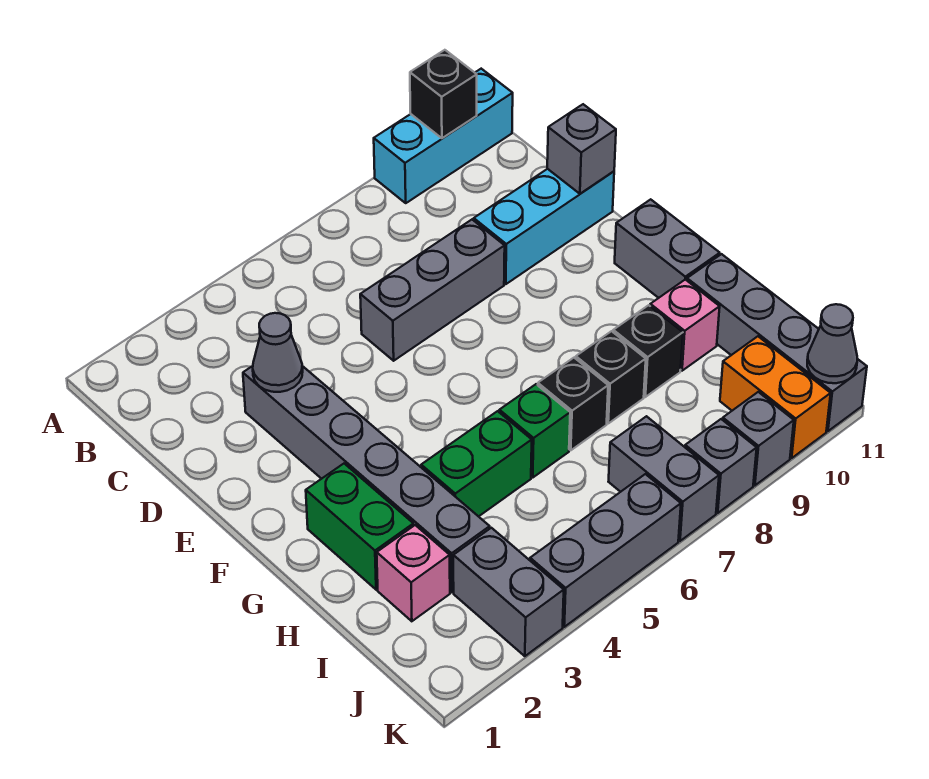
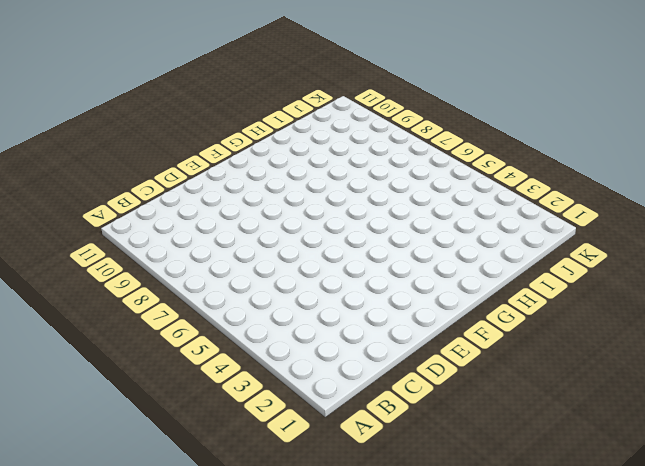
none -> cyan brick A9:A11 level 1
none -> grey brick D3:I3 level 1
none -> grey brick D6:D8 level 1

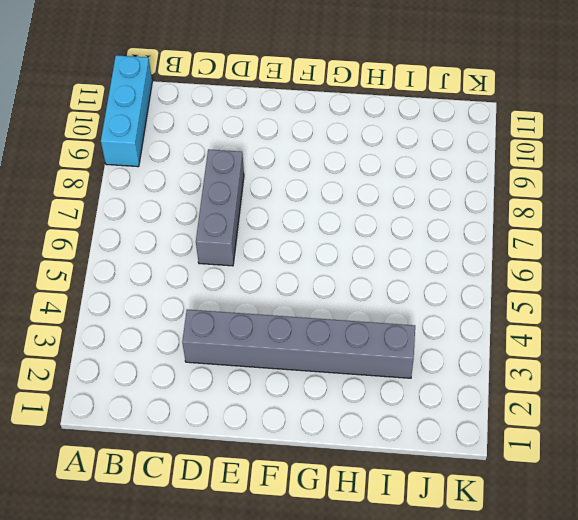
none -> cyan brick D9:D11 level 1
none -> grey brick F11:G11 level 1
none -> green brick G2:H2 level 1

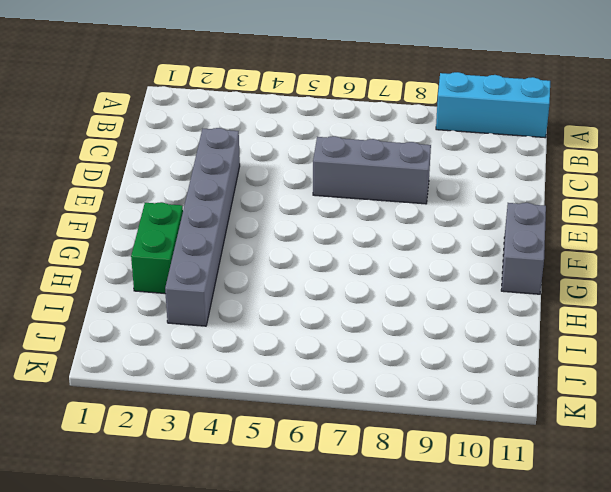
none -> cyan brick D9:D11 level 1
none -> green brick H4:H5 level 1
none -> green brick H6 level 1

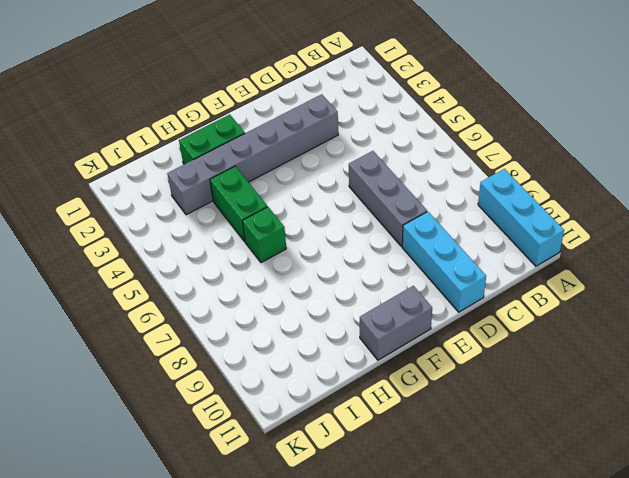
none -> black brick H7 level 1
none -> black brick H8 level 1
none -> black brick H9 level 1

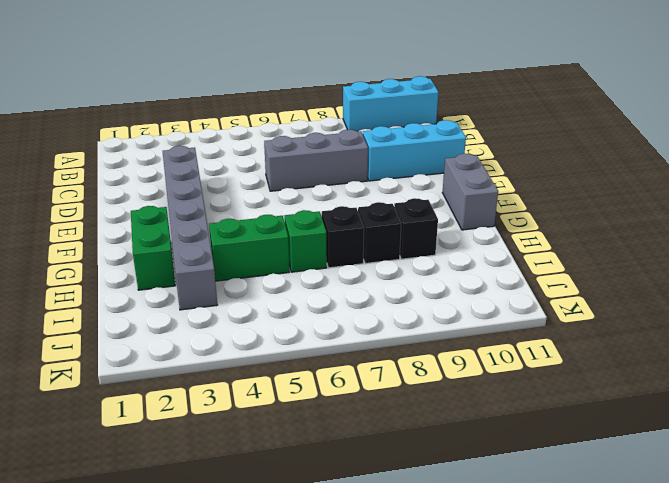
none -> pink brick H10 level 1
none -> grey brick H11:K11 level 1
none -> pink brick I2 level 1

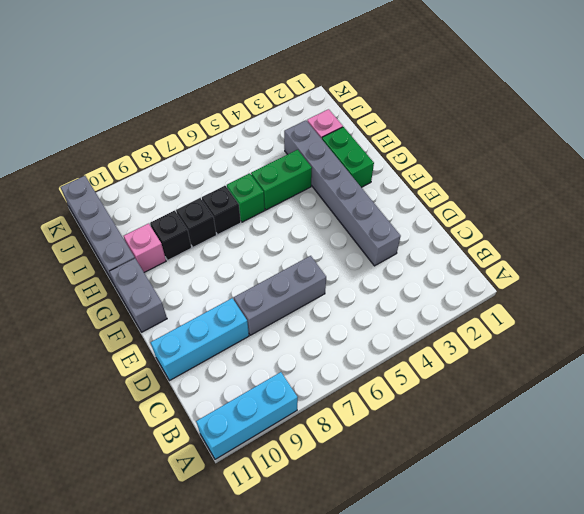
none -> grey brick J3:K3 level 1
none -> grey brick J7:K7 level 1
none -> orange brick J10:K10 level 1

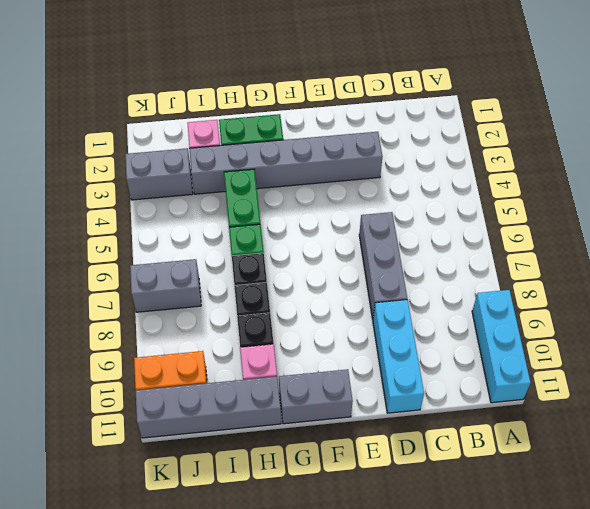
none -> grey brick K4:K6 level 1
none -> grey brick K8 level 1
none -> grey brick K9 level 1

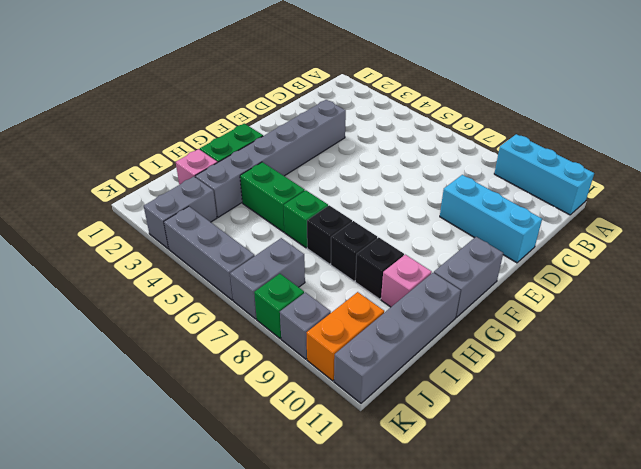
green brick K8 level 1 -> grey brick K8 level 1
none -> grey brick D6:D8 level 1
none -> black brick A10 level 2
none -> grey cone D3 level 2

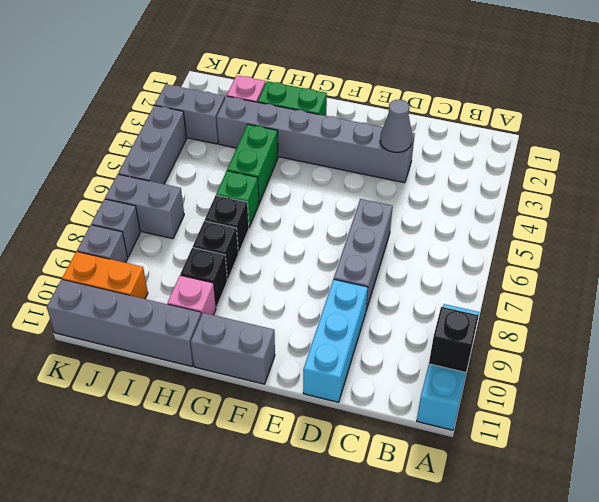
none -> grey brick D11 level 2
none -> grey cone K11 level 2

